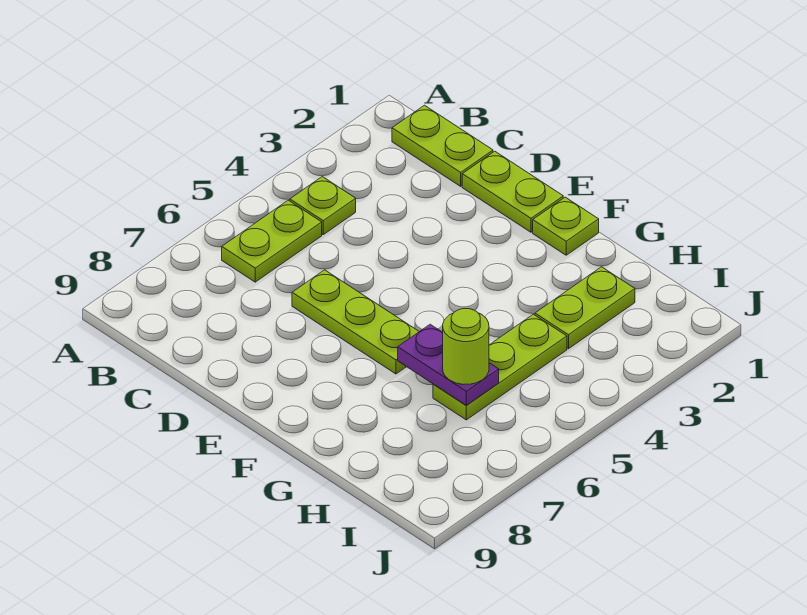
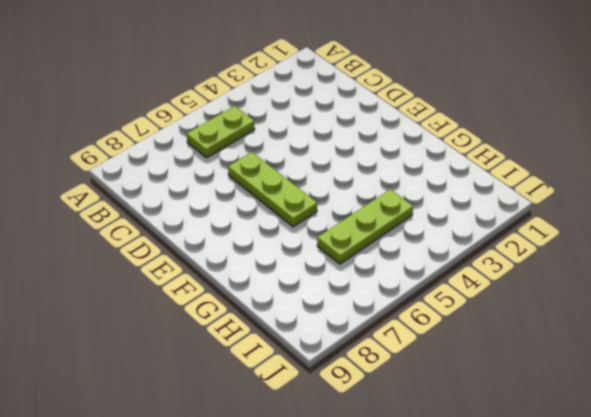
none -> lime plate B1:C1 level 1
none -> lime plate B4 level 1

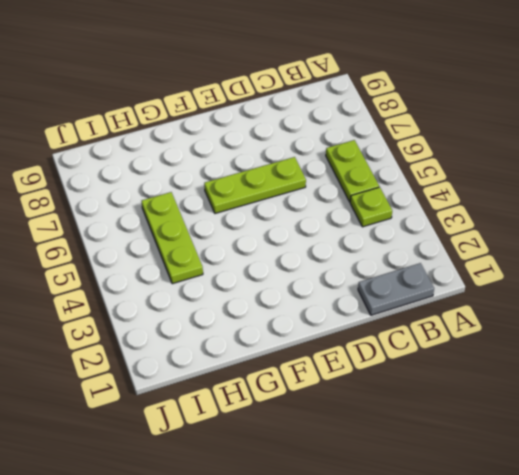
grey plate B1:C1 level 1 -> lime plate B1:C1 level 1
none -> lime plate D1:E1 level 1
none -> lime plate F1 level 1

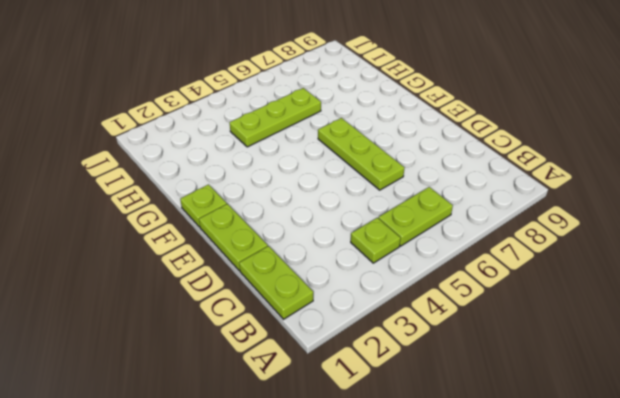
none -> lime plate H2:H3 level 1
none -> purple plate G6:H6 level 2

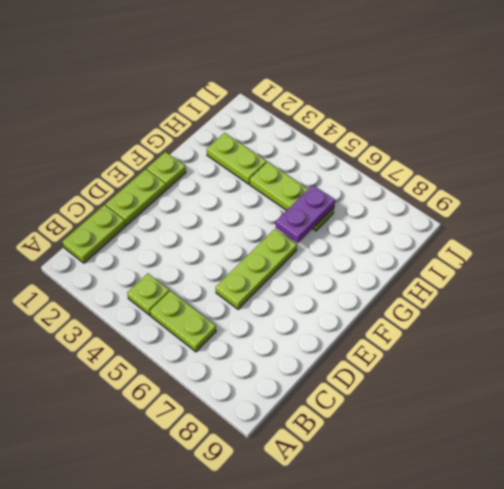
none -> lime round brick H6 level 3

